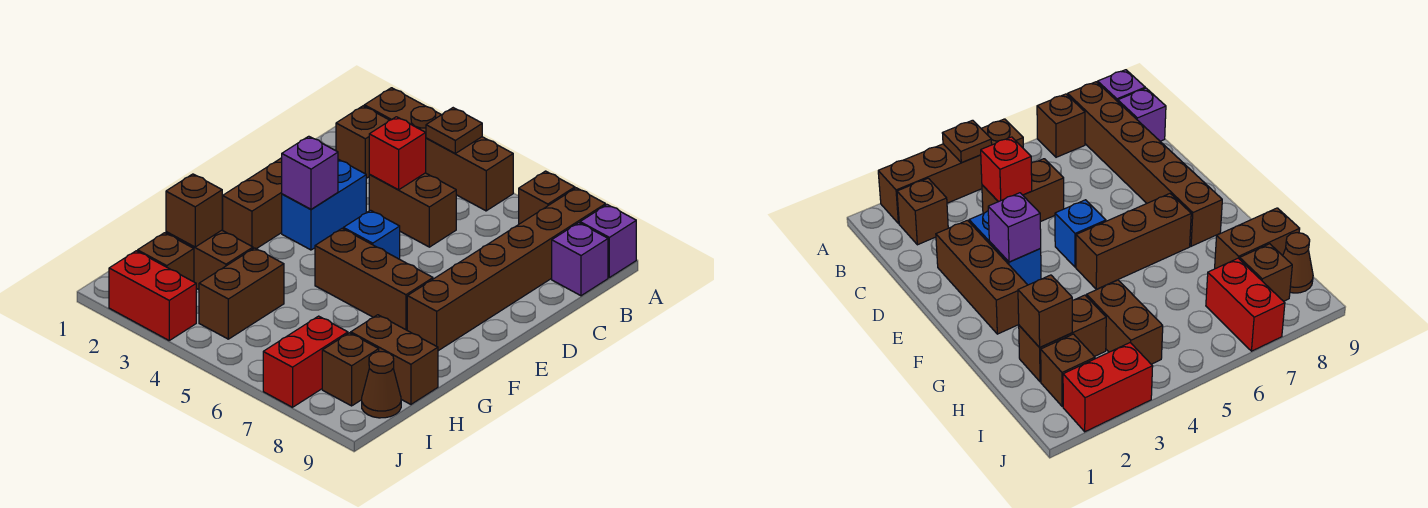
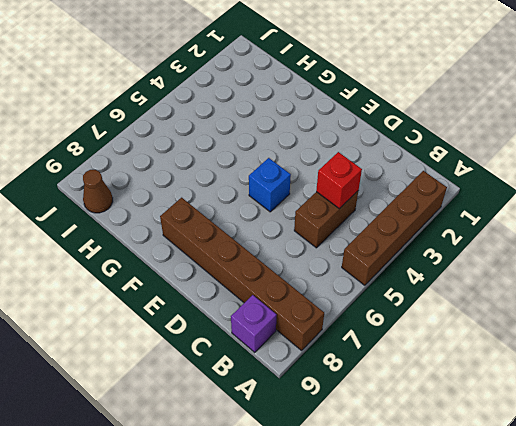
none -> brown brick A7 level 1
none -> purple brick A9 level 1
none -> brown brick B2 level 1

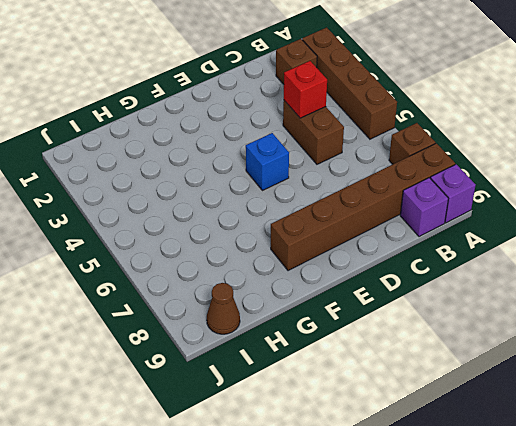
none -> brown brick D2:F2 level 1
none -> blue brick D3:E3 level 1
none -> brown brick F5:F7 level 1

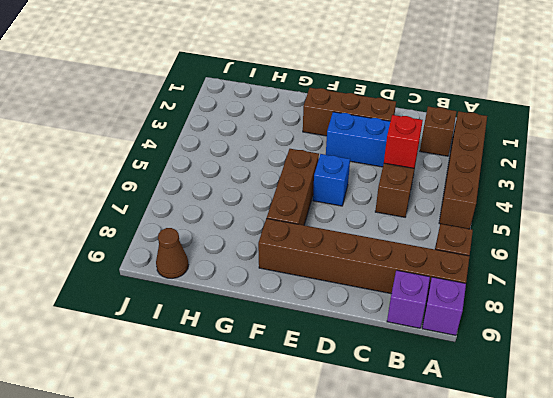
none -> brown brick H2:H3 level 1
none -> brown brick H4:I4 level 1
none -> brown brick H8:H9 level 1

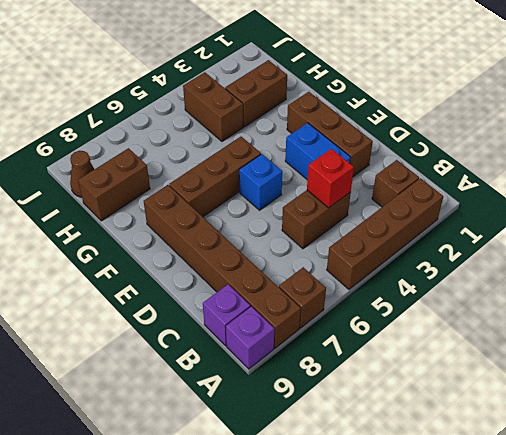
none -> brown brick I2 level 1
none -> red brick I7:J7 level 1
none -> brown brick I8 level 1

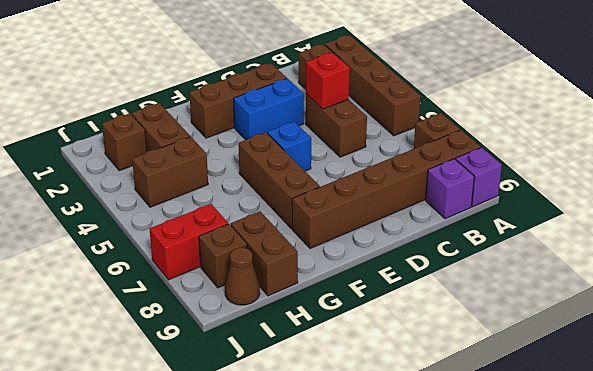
none -> red brick J2:J3 level 1
none -> brown plate A4 level 2
none -> purple brick E3 level 2

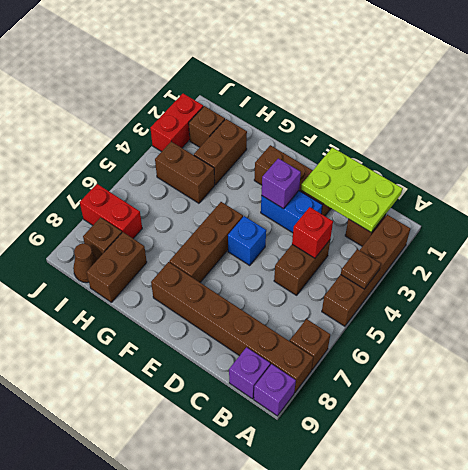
lime plate B1:D2 level 2 -> none
none -> brown brick H2 level 2

